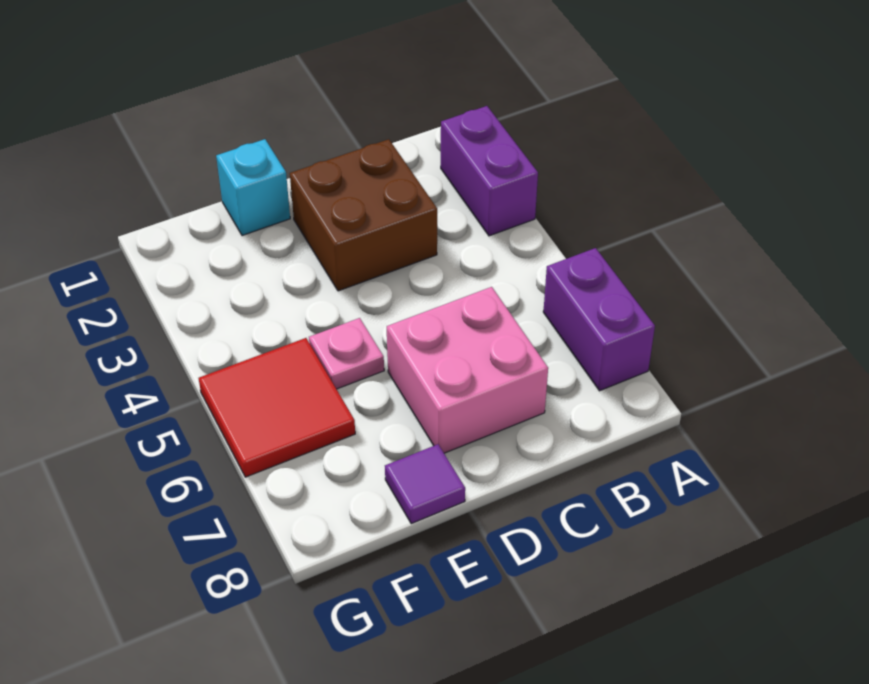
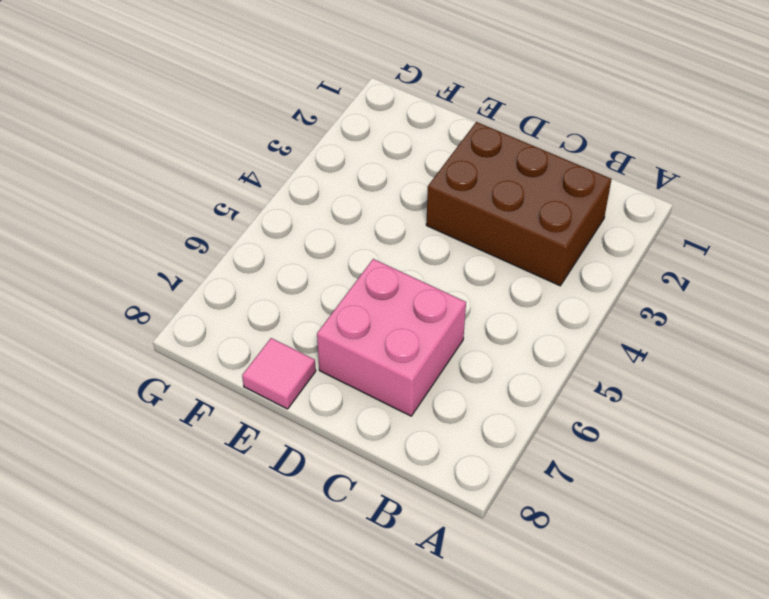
brown brick B2:D3 level 1 -> brown brick C2:D3 level 1
pink tile E8 level 1 -> purple tile E8 level 1
none -> purple brick A2:A3 level 1
none -> purple brick A6:A7 level 1

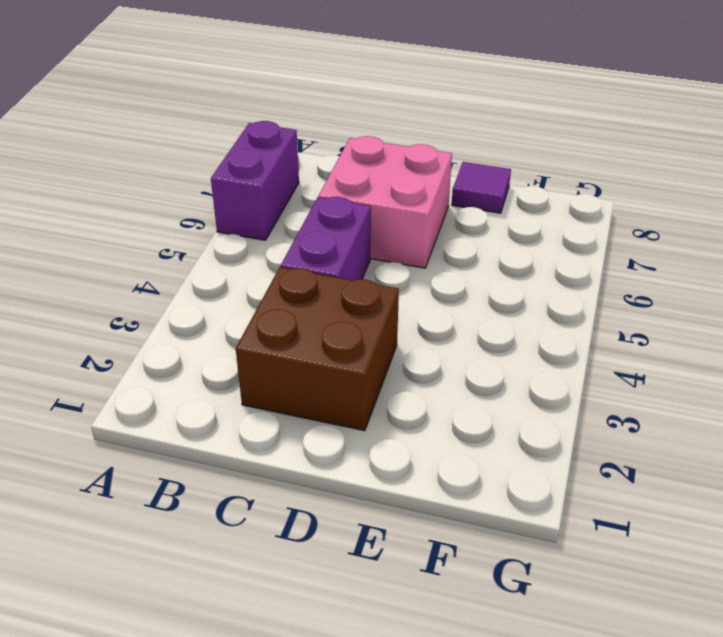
purple brick C4:C5 level 1 -> purple brick A2:A3 level 1
none -> cyan brick E1 level 1
none -> pink plate E5 level 1

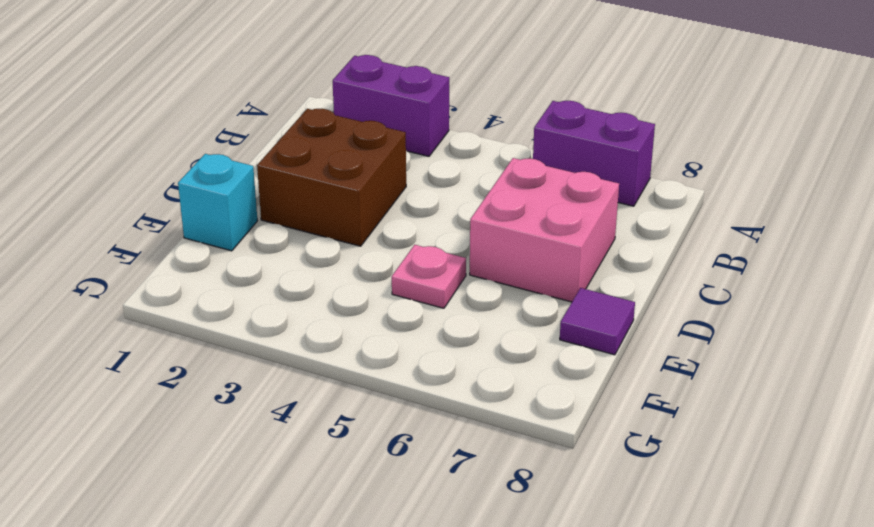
none -> red tile F5:G6 level 1

